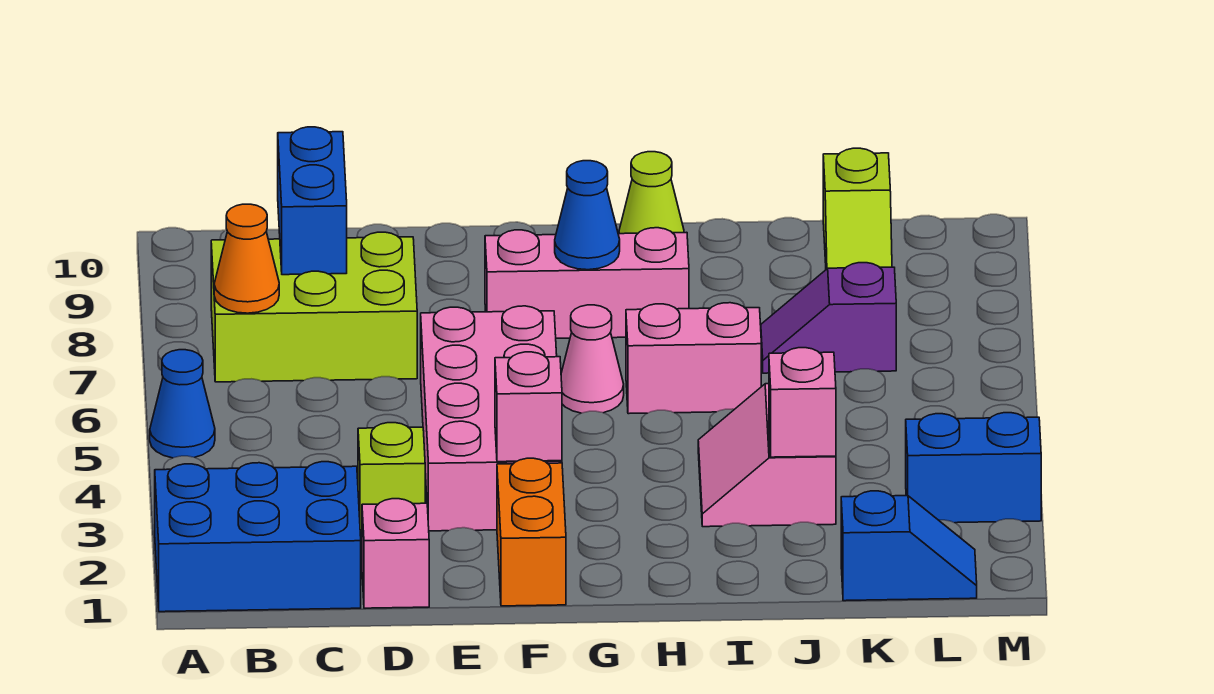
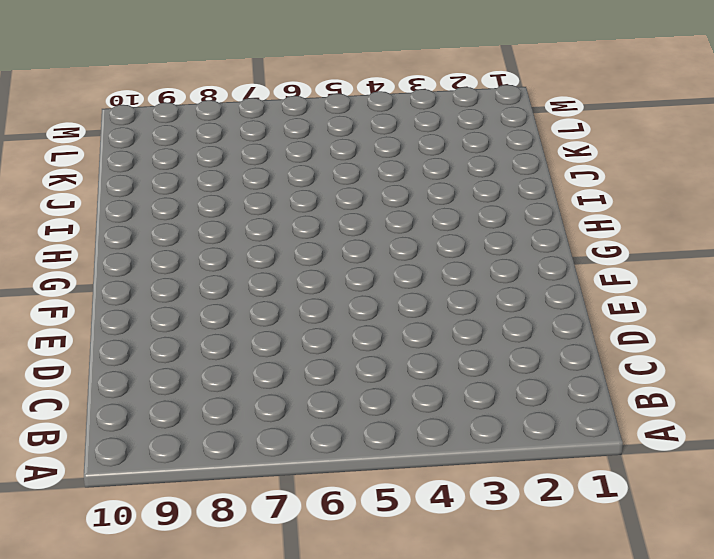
none -> blue brick A1:C2 level 1
none -> blue cone A5 level 1
none -> lime brick B7:D8 level 1

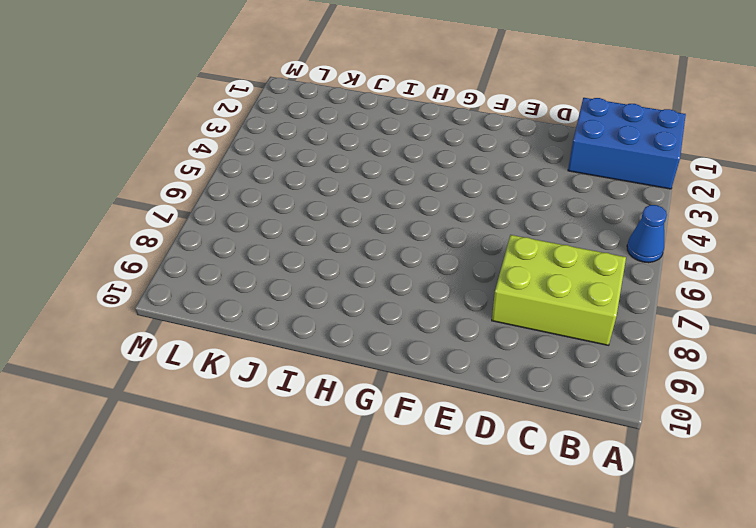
none -> pink brick D1 level 1
none -> lime brick D3 level 1
none -> pink brick E3:F6 level 1

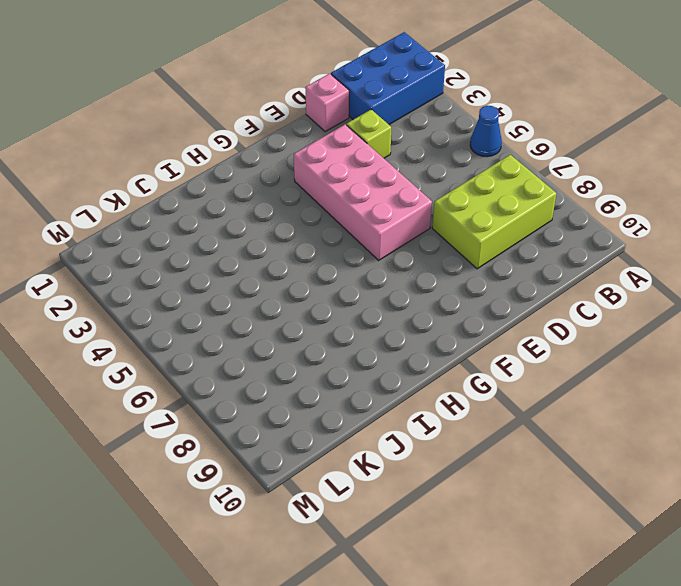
none -> orange brick F1:F2 level 1
none -> pink brick F8:H8 level 1
none -> pink cone G6 level 1

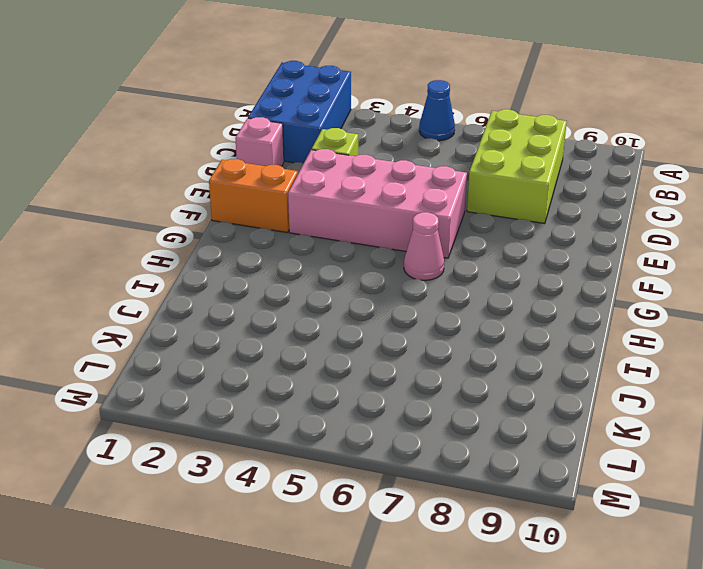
none -> pink brick F8:H8 level 1
none -> pink brick H6:I6 level 1
none -> lime cone H10 level 1

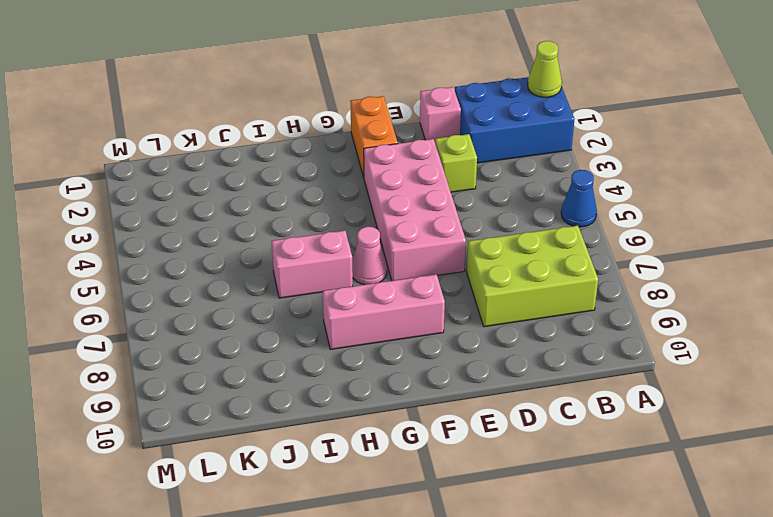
lime cone A1 level 2 -> lime cone H10 level 1
none -> pink slope I3:J4 level 1 top J
none -> purple slope J7:K7 level 1 top K
none -> blue slope K1:L1 level 1 top K

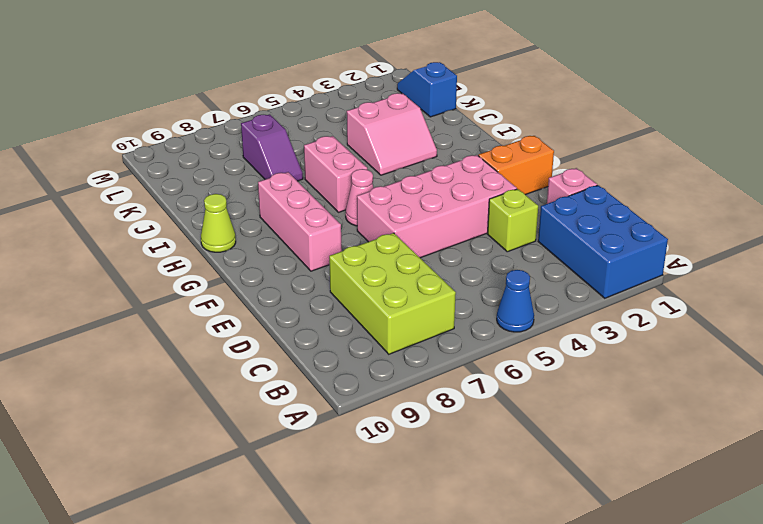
none -> lime slope K9:K10 level 1 top 10
none -> blue brick L3:M3 level 1
none -> orange cone B7 level 2

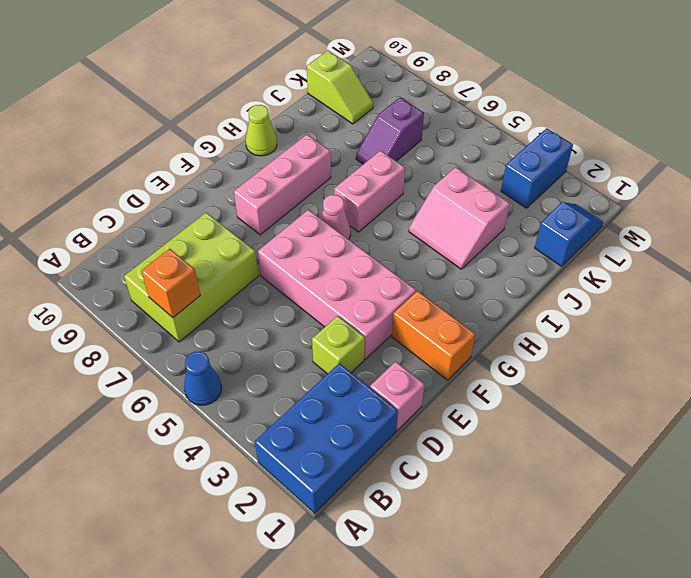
orange brick B7 level 2 -> orange cone B7 level 2
none -> blue brick C8:C9 level 2
none -> pink brick F3 level 2
none -> blue cone G8 level 2

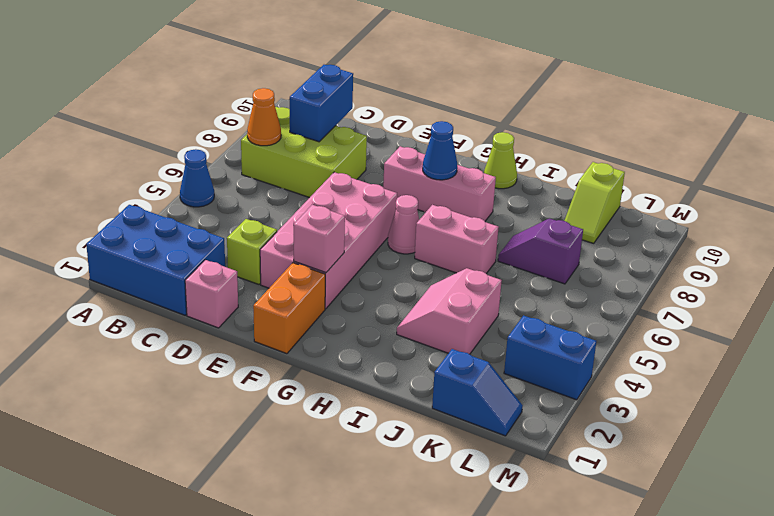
none -> pink brick J3 level 2

